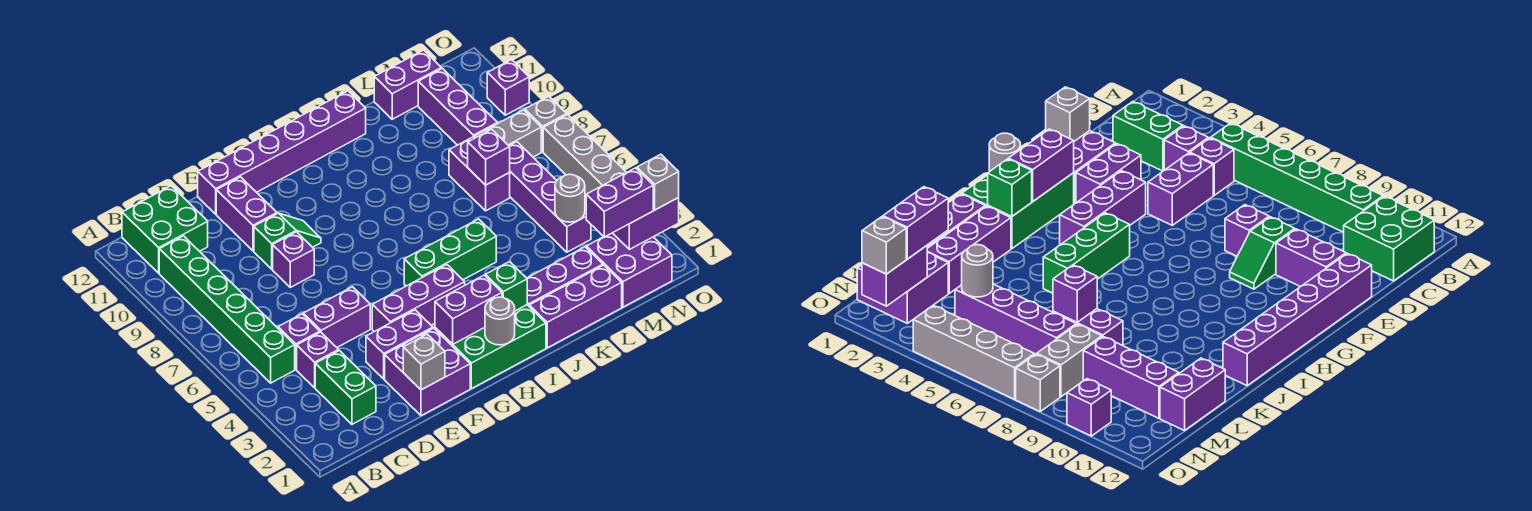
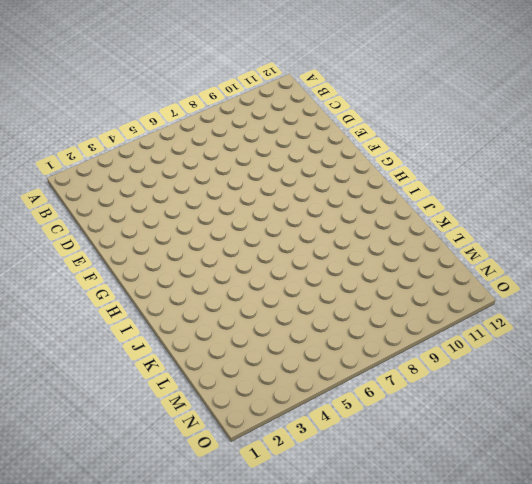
none -> green brick B5:B10 level 1
none -> green brick B11:C12 level 1
none -> green brick C2:C3 level 1
none -> purple brick C4 level 1

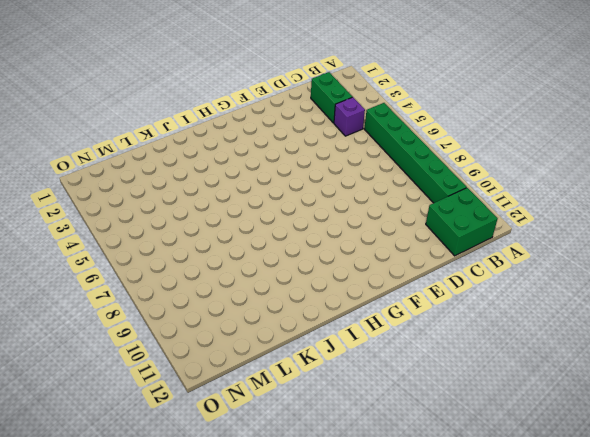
none -> purple brick C5 level 1
none -> purple brick D5:E5 level 1
none -> purple brick E1:F2 level 1
none -> purple brick E3:F3 level 1

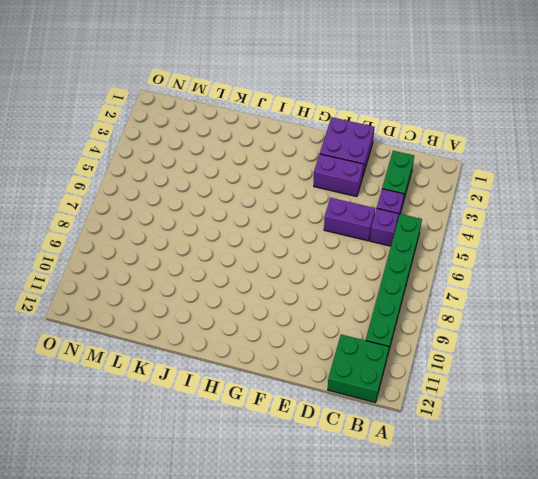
none -> purple brick E8 level 1
none -> green slope E9:F9 level 1 top E
none -> purple brick E10:E11 level 1
none -> purple brick E12:J12 level 1

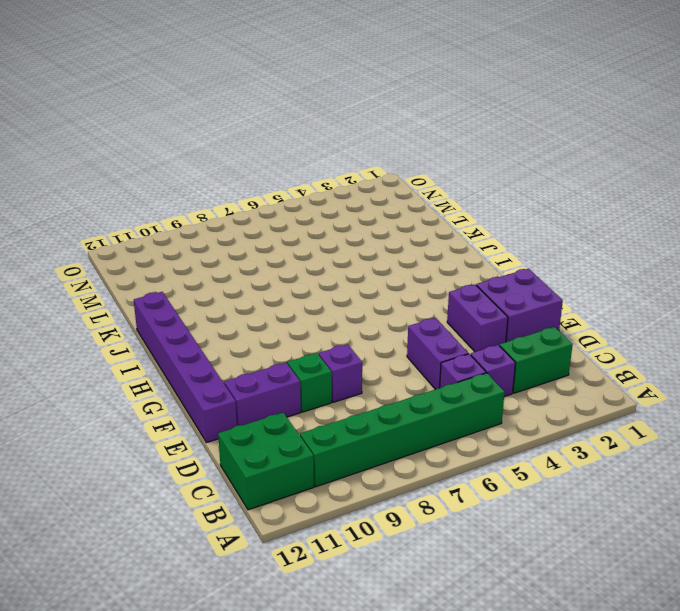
none -> purple brick F4:H4 level 1
none -> green brick G1:I2 level 1
none -> green brick H5:J5 level 1
none -> purple brick J1:L1 level 1

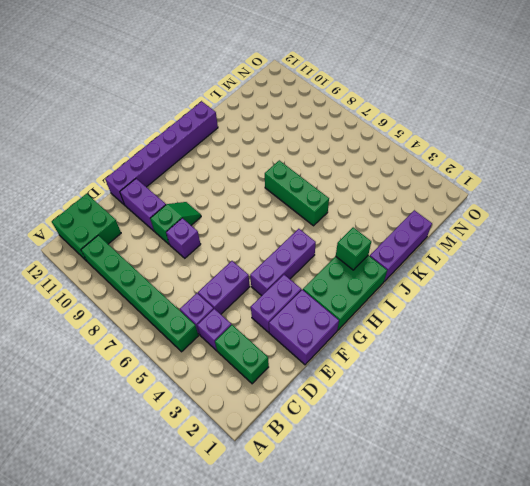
green brick J5:J7 level 1 -> green brick H5:J5 level 1
none -> purple brick J2:L2 level 1
none -> purple brick L7:L8 level 1
none -> purple brick L12:M12 level 1
none -> purple brick M1:N2 level 1

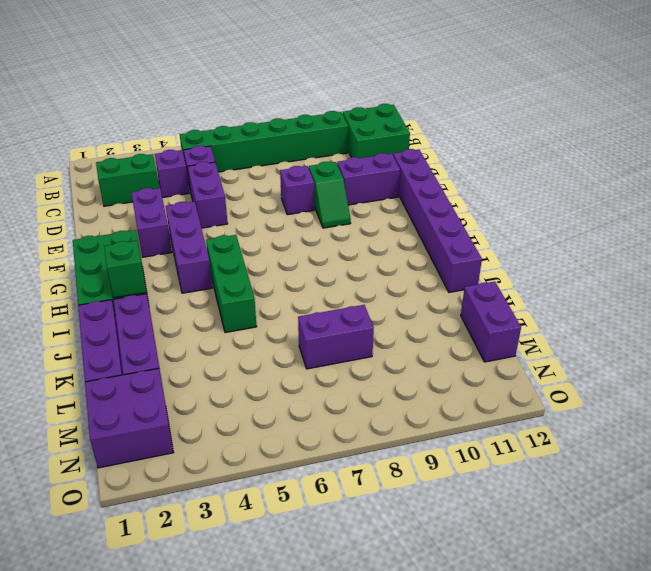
none -> purple brick E1:F2 level 1
none -> purple brick M4:M7 level 1
none -> grey brick M8:N8 level 1
none -> purple brick M9:M11 level 1

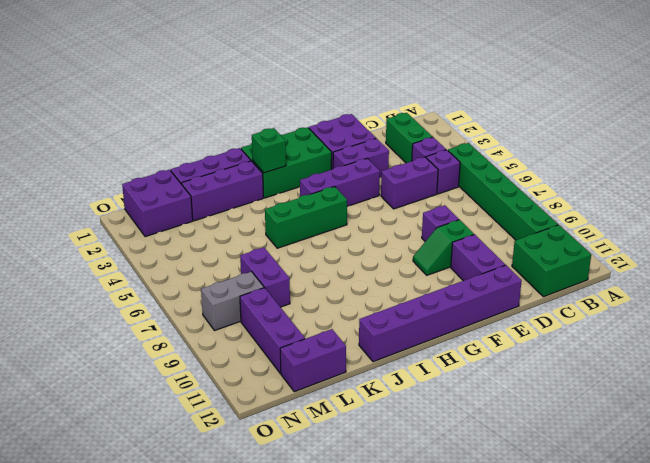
none -> purple brick M4:M7 level 1
none -> grey brick O4:O7 level 1
none -> grey brick O8 level 1
none -> purple brick O10 level 1

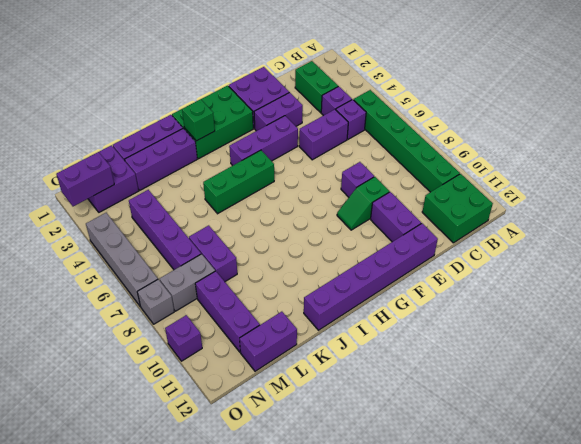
none -> grey brick E1 level 2
none -> purple brick G2:H2 level 2
none -> grey round brick H1 level 2
none -> purple brick L7 level 2

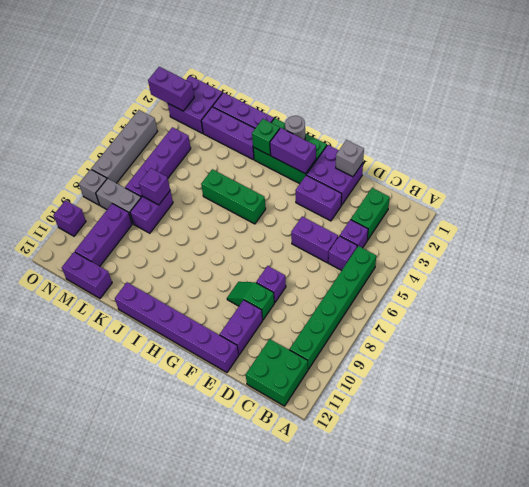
none -> purple brick F4:H4 level 1
none -> grey round brick M4 level 2
none -> purple brick M2:N2 level 3
none -> grey brick O2 level 3

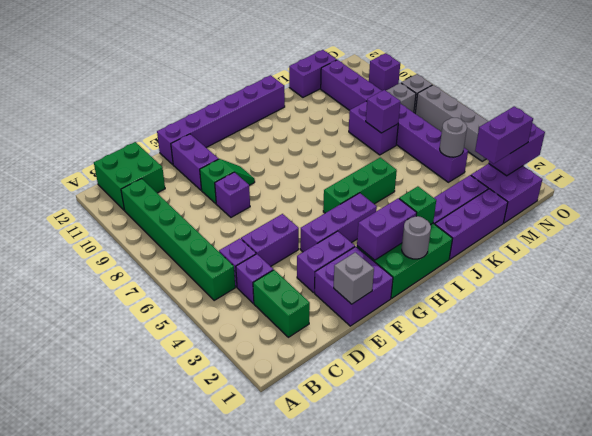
none -> grey brick O2 level 3

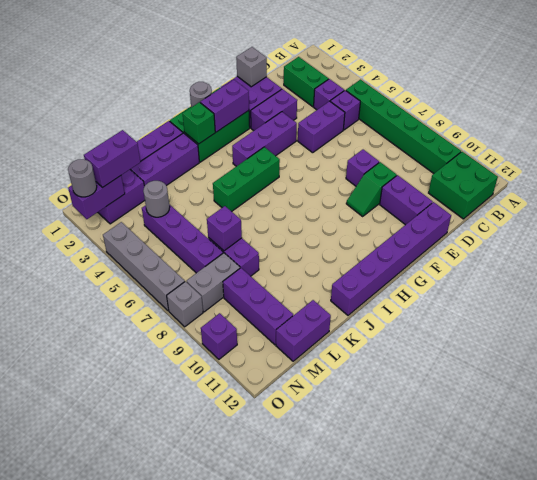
grey round brick O2 level 3 -> grey brick O2 level 3

